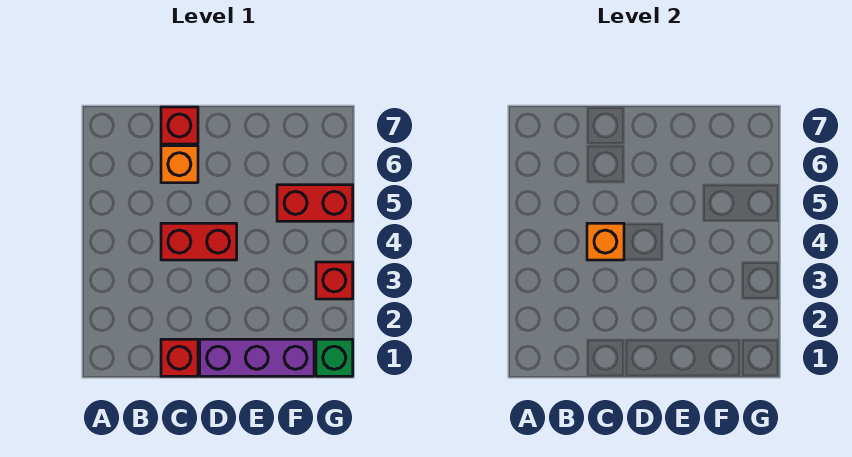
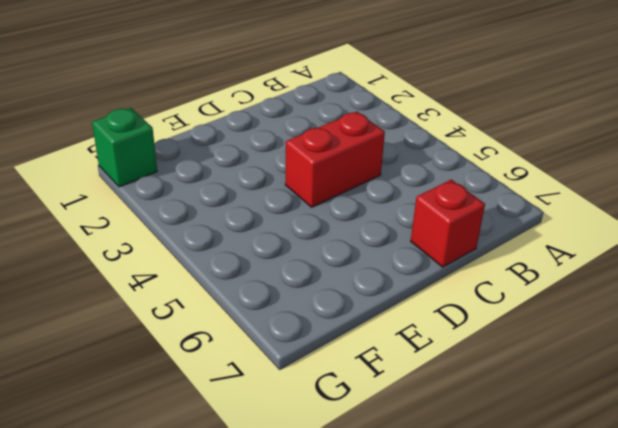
none -> red brick C1 level 1
none -> orange brick C6 level 1

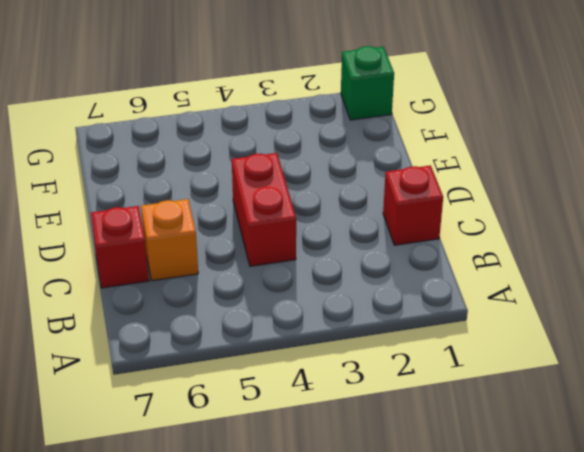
none -> purple brick D1:F1 level 1
none -> red brick F5:G5 level 1

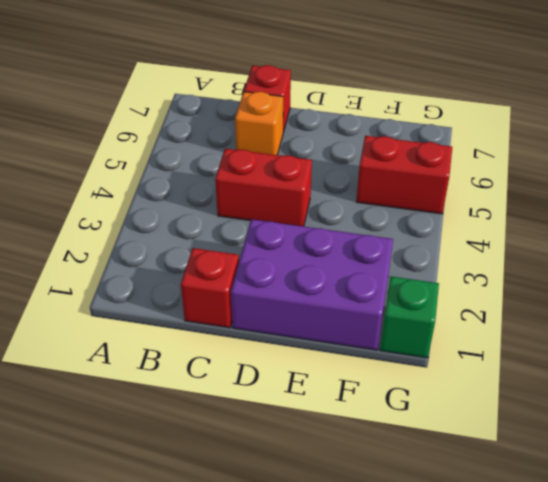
purple brick D1:F2 level 1 -> purple brick D1:F1 level 1
none -> red brick G3 level 1
none -> orange brick C4 level 2

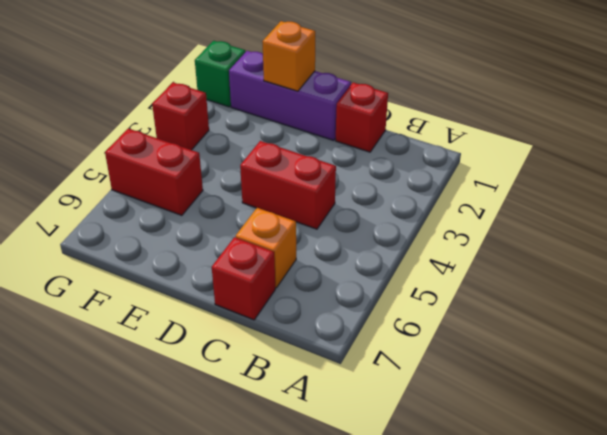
orange brick E1 level 2 -> orange brick C4 level 2

